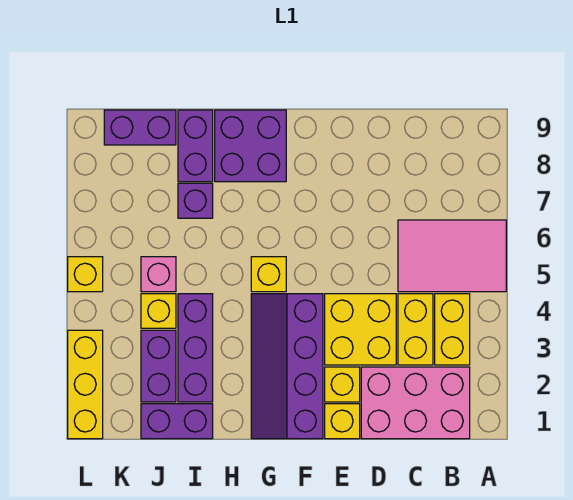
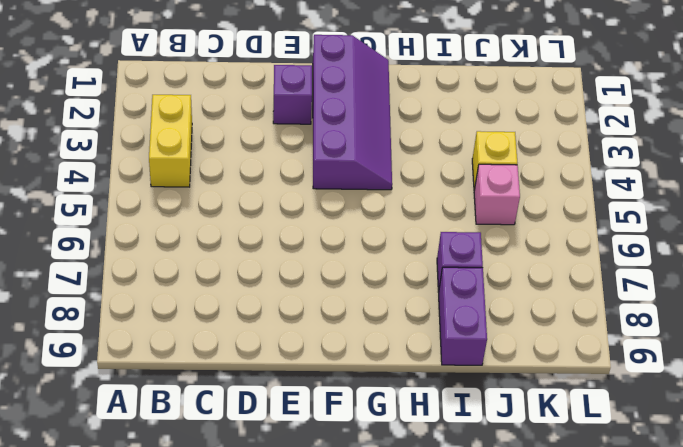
purple brick E2 level 1 -> yellow brick E2 level 1
none -> pink tile A5:C6 level 1
none -> pink brick B1:D2 level 1
none -> yellow brick C3:C4 level 1

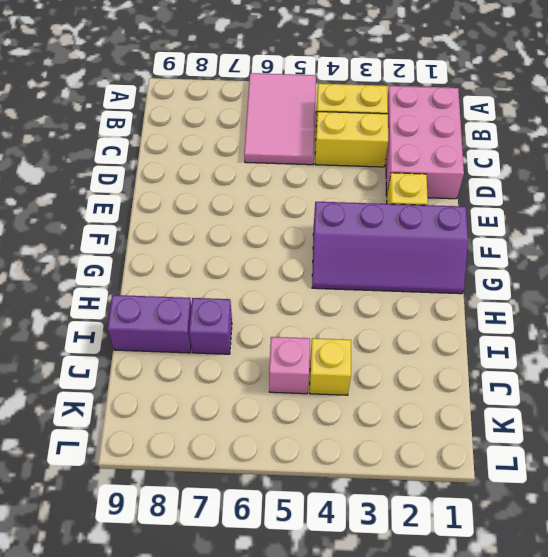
none -> yellow brick D3:E4 level 1
none -> yellow brick E1 level 1
none -> yellow brick G5 level 1

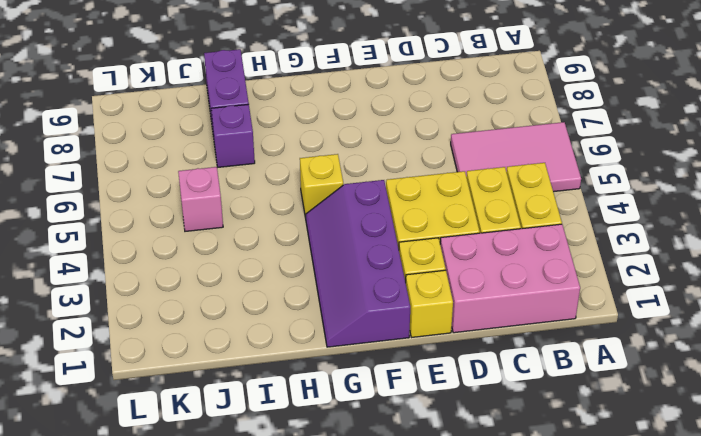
none -> purple brick G8:H9 level 1
none -> purple brick I1:J1 level 1
none -> purple brick I2:I4 level 1

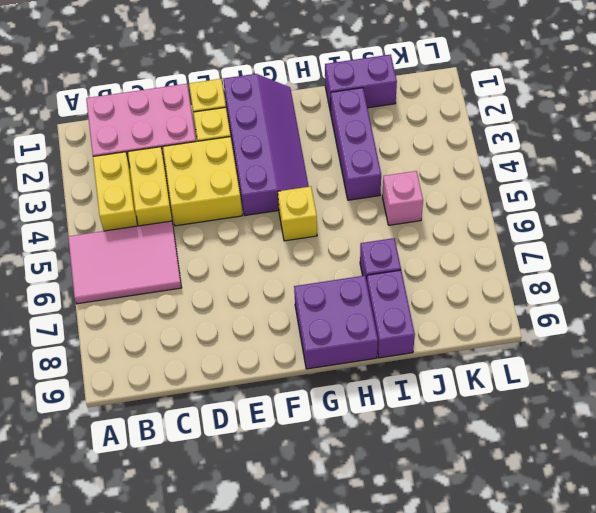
none -> purple brick J2:J3 level 1
none -> yellow brick J4 level 1
none -> purple brick J9:K9 level 1

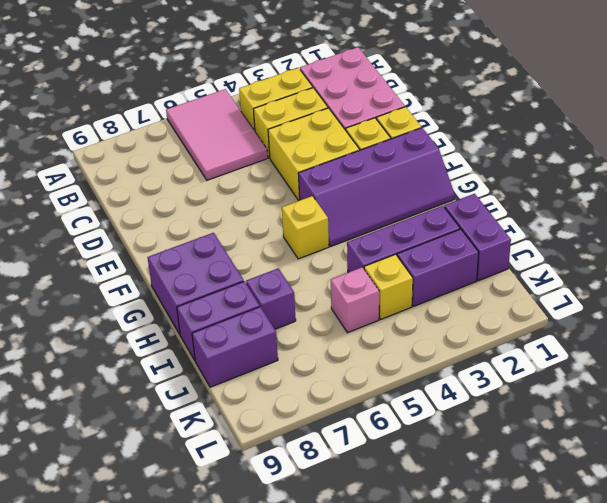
purple brick J8:J9 level 1 -> purple brick J9:K9 level 1
none -> yellow brick L1:L3 level 1
none -> yellow brick L5 level 1

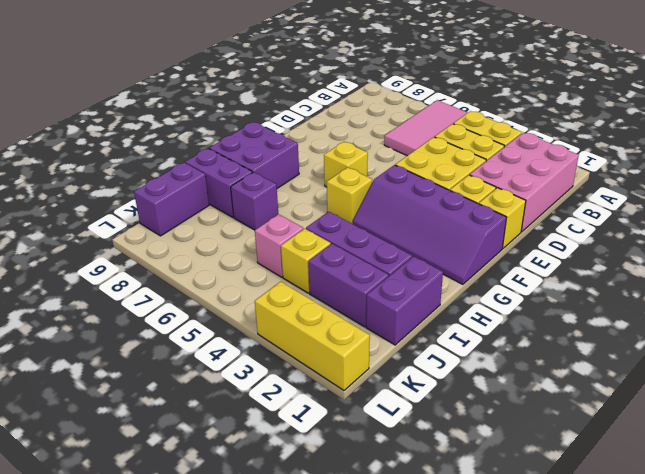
yellow brick F6 level 1 -> yellow brick L5 level 1

